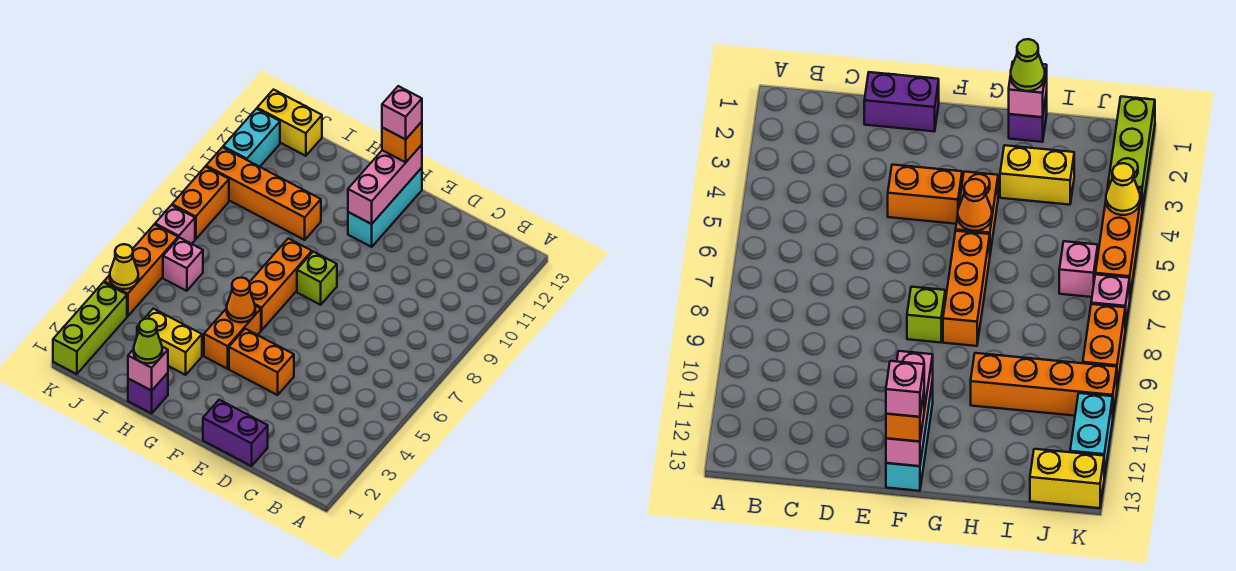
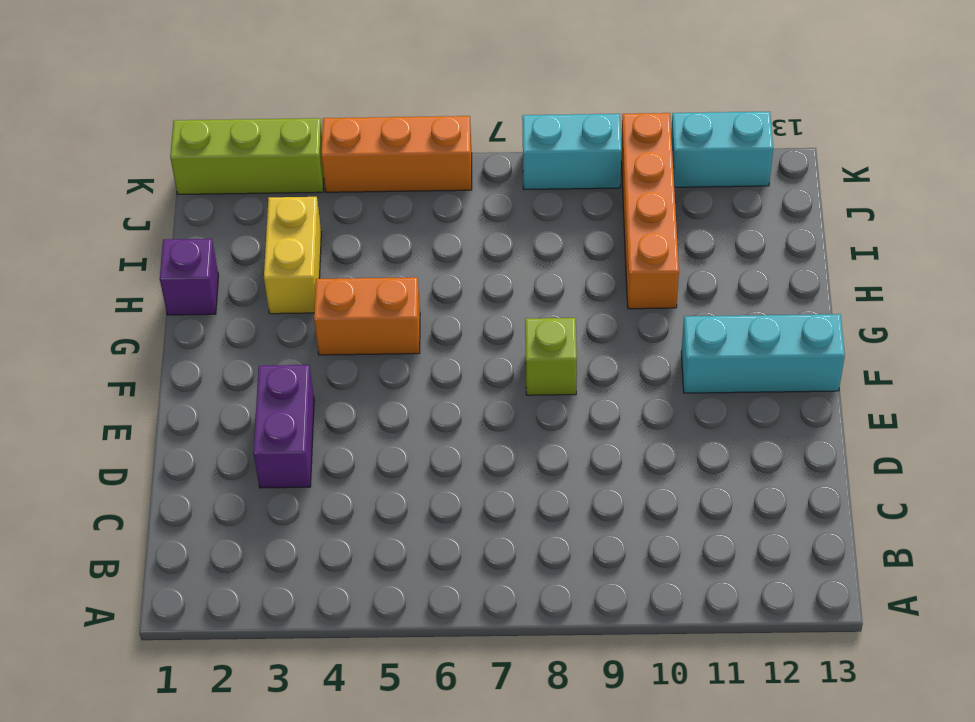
purple brick D3:E3 level 1 -> purple brick D1:E1 level 1
cyan brick K8:K9 level 1 -> orange brick K8:K9 level 1
none -> orange brick E4:F4 level 1
none -> orange brick G6:G8 level 1
none -> pink brick J6 level 1

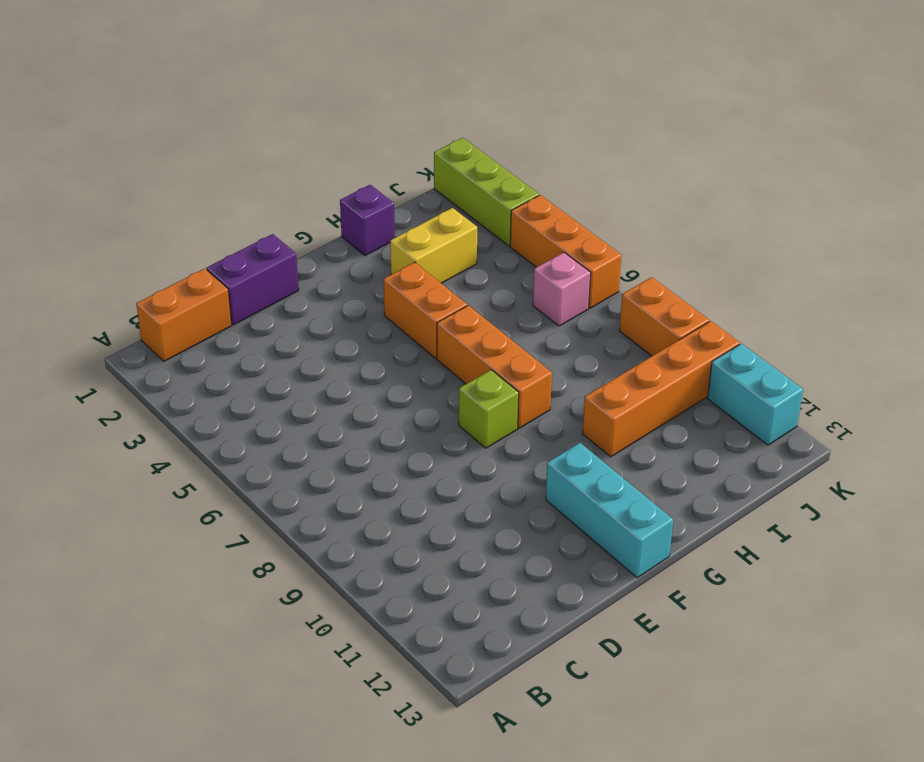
orange brick B1:C1 level 1 -> orange brick E4:F4 level 1
none -> yellow brick J13:K13 level 1
none -> pink brick K7 level 1
none -> pink brick F11:F13 level 2

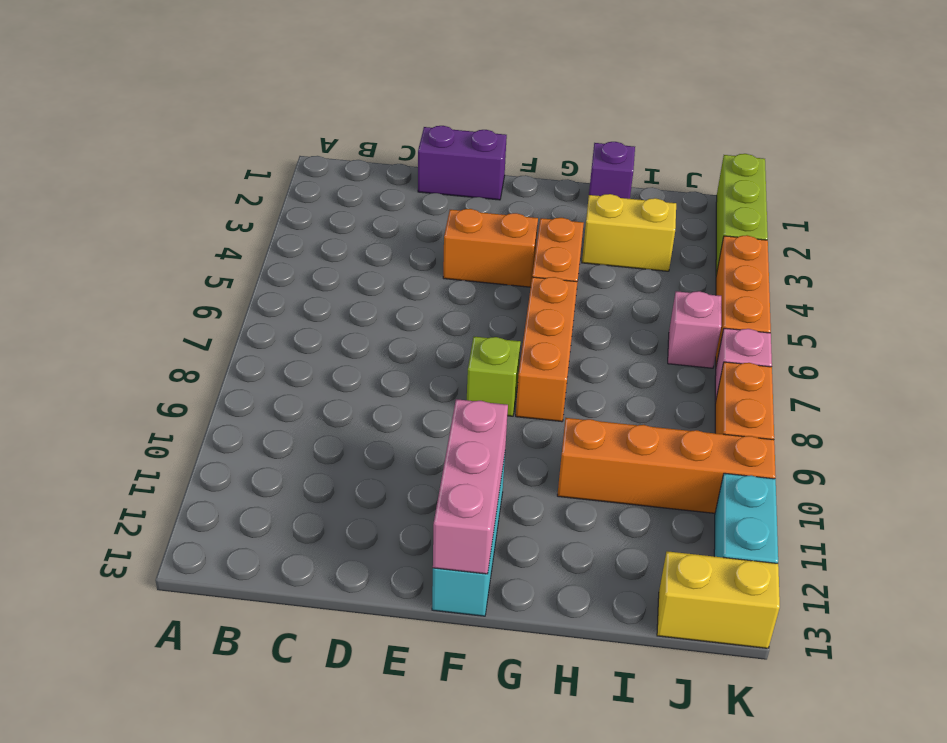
none -> orange cone G5 level 2
none -> pink brick H1 level 2
none -> yellow cone K4 level 2

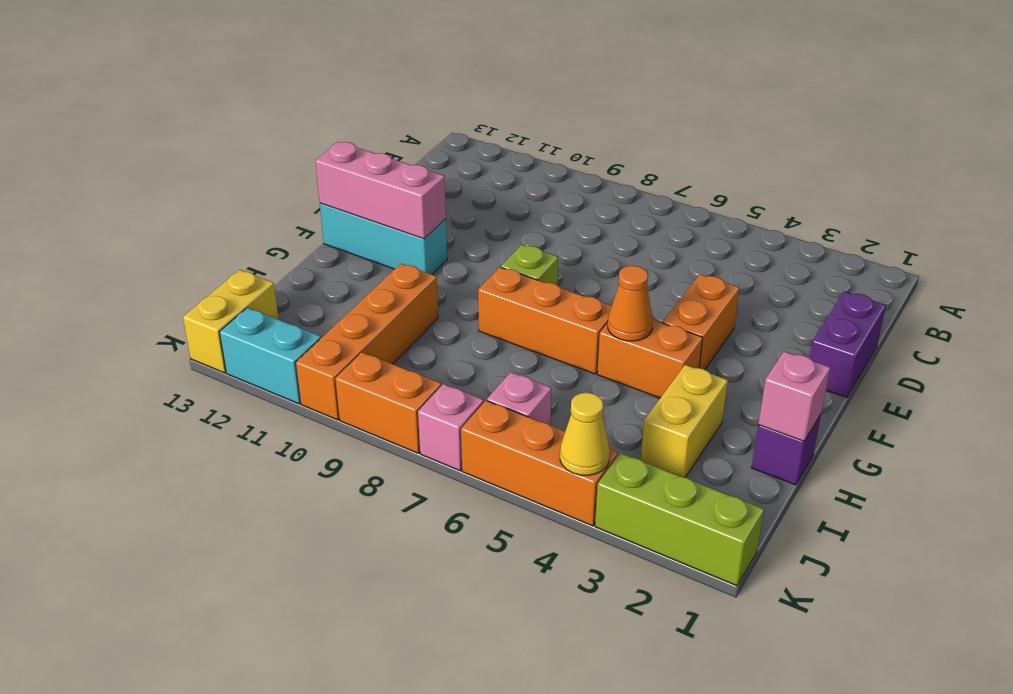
none -> orange brick F13 level 3
none -> lime cone H1 level 3
none -> pink brick F13 level 4

